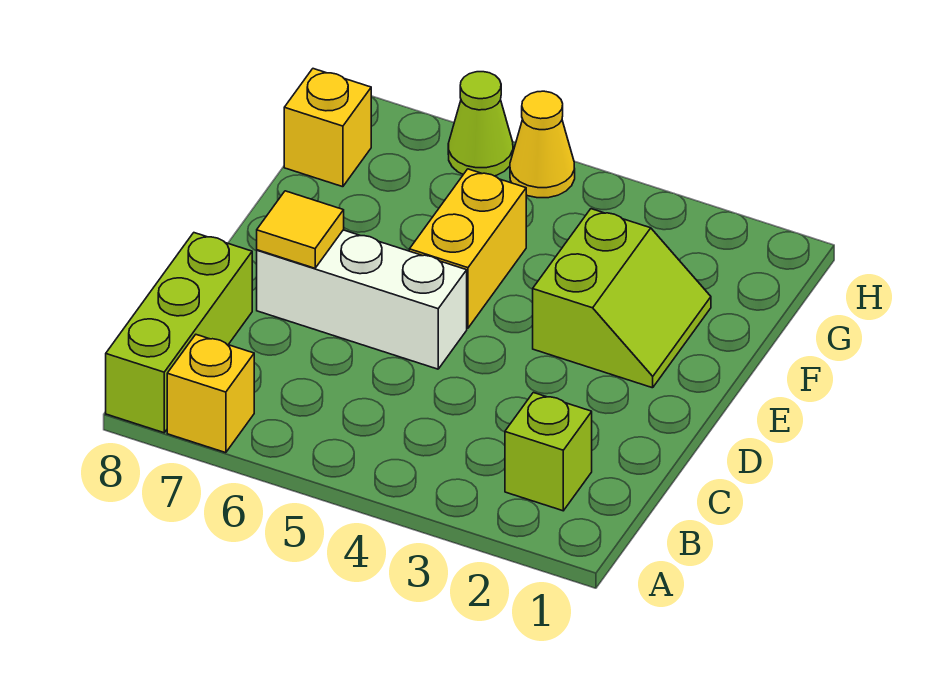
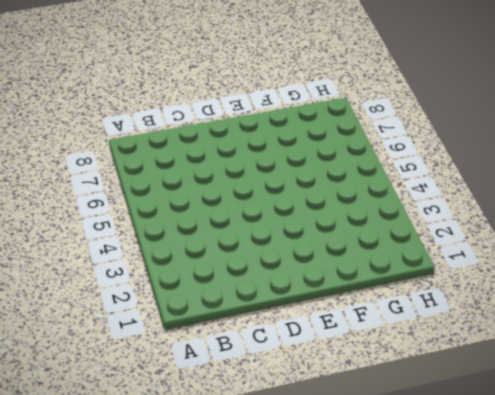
none -> yellow brick A7 level 1
none -> lime brick A8:C8 level 1

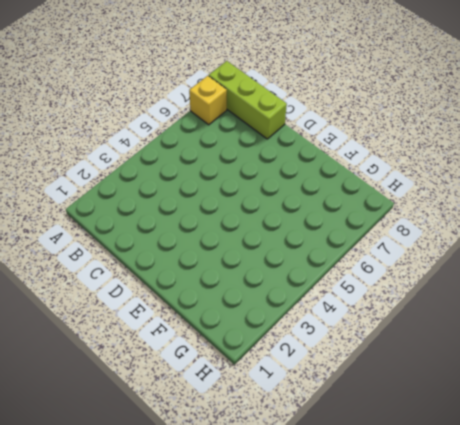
none -> lime brick B2 level 1
none -> white brick D5:D7 level 1

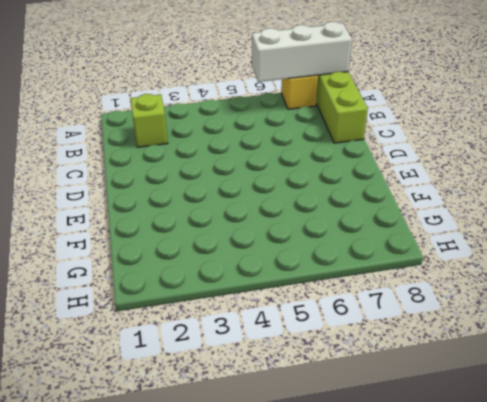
white brick A6:A8 level 2 -> white brick D5:D7 level 1
none -> lime slope E2:F3 level 1 top 3
none -> yellow brick E5:F5 level 1

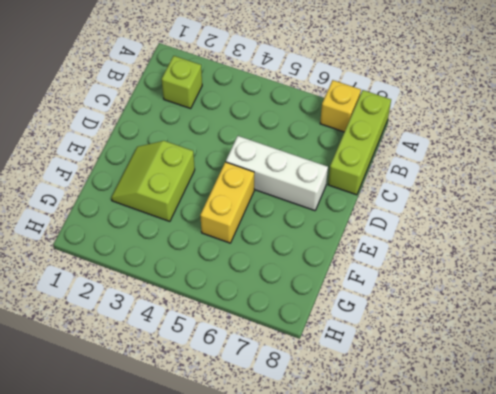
none -> yellow brick G8 level 1
none -> yellow cone H5 level 1

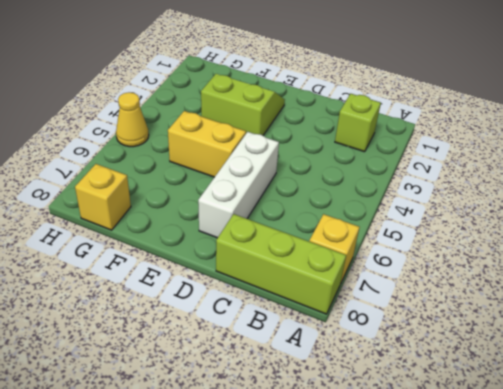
none -> lime cone H6 level 1
none -> yellow tile D7 level 2

